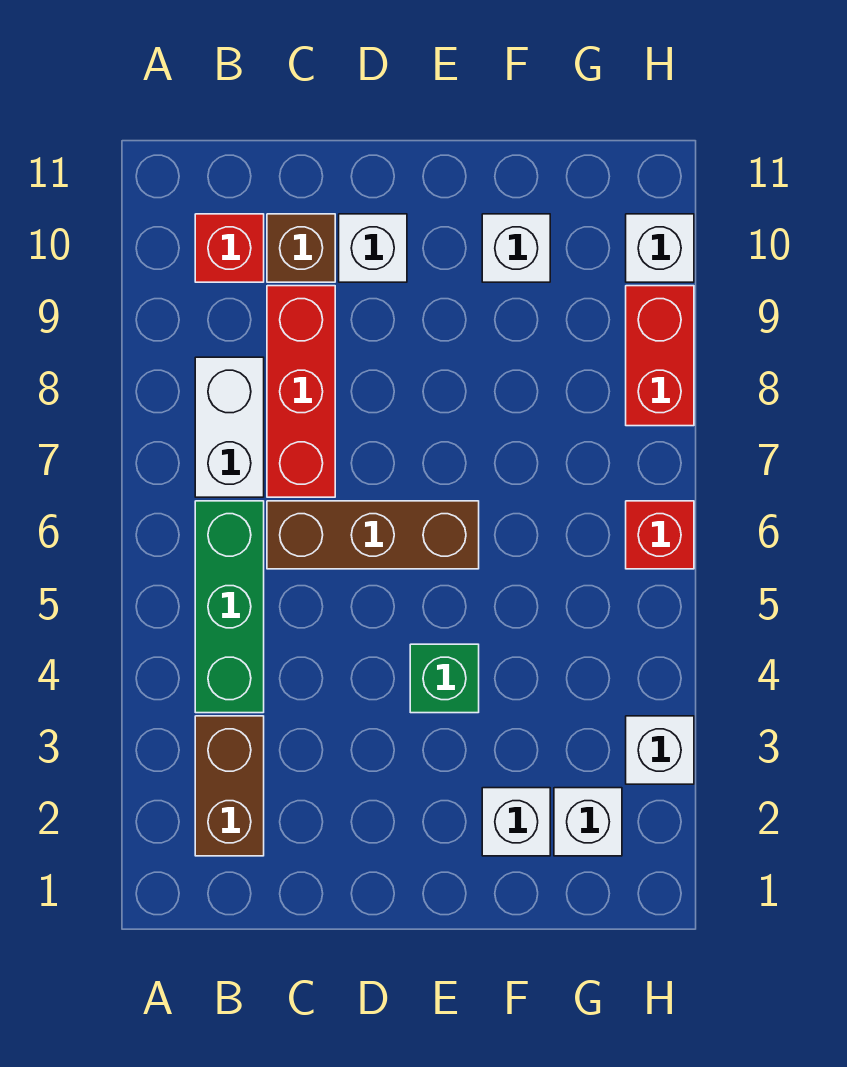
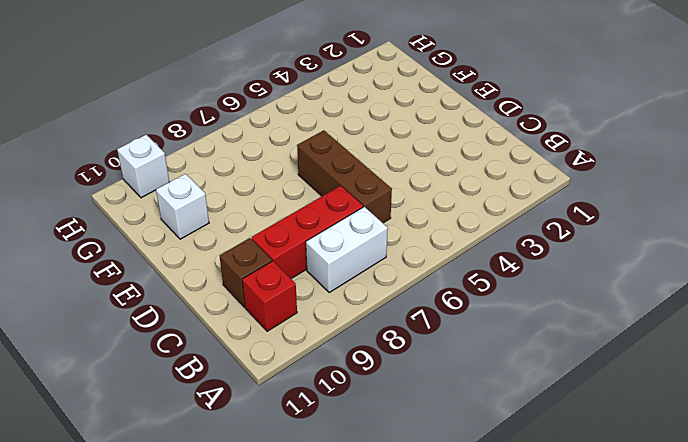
none -> brown brick B2:B3 level 1
none -> green brick B4:B6 level 1
none -> white brick D10 level 1

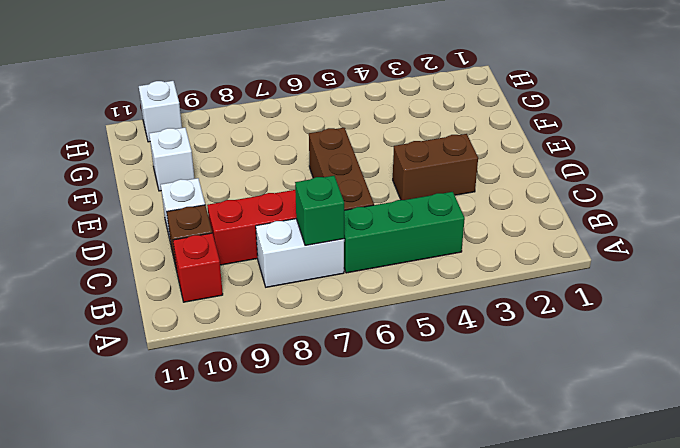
green brick B7 level 2 -> green brick E4 level 1
brown brick D3:D4 level 1 -> brown brick B2:B3 level 1
none -> white brick F2 level 1
none -> white brick G2 level 1
none -> white brick H3 level 1

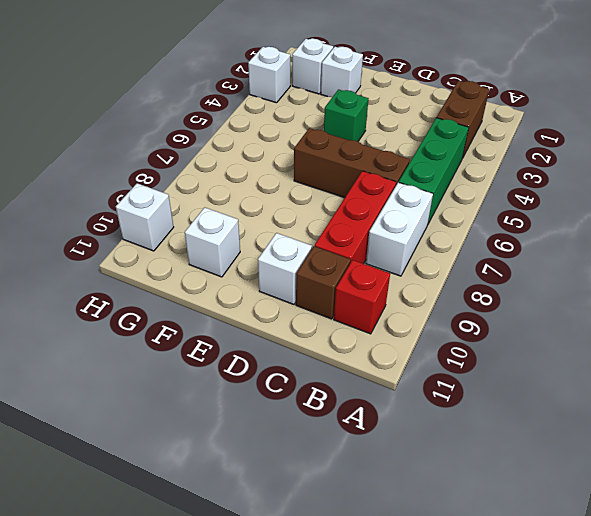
none -> red brick H6 level 1
none -> red brick H8:H9 level 1

